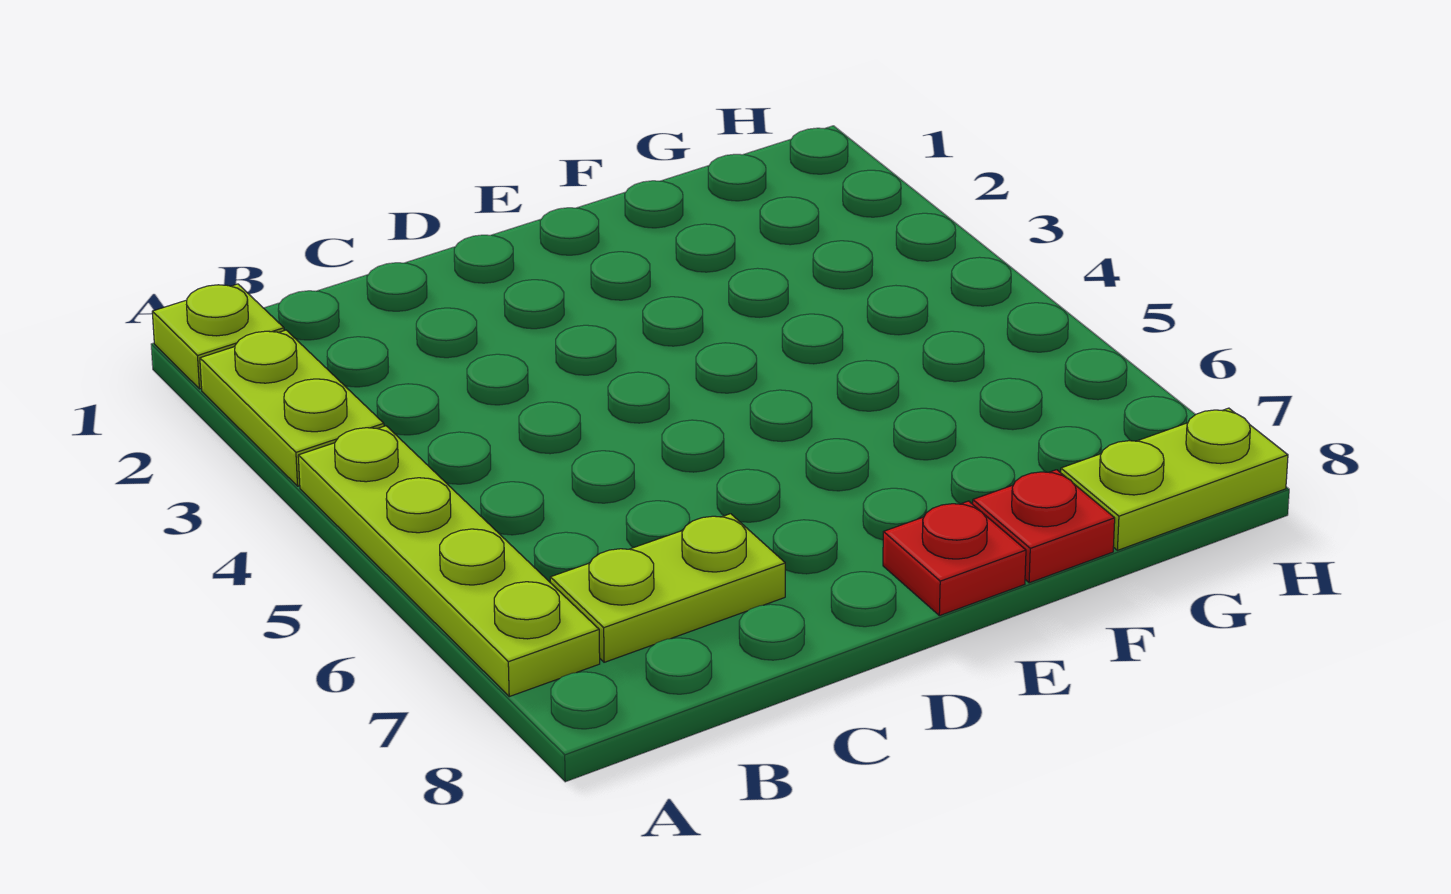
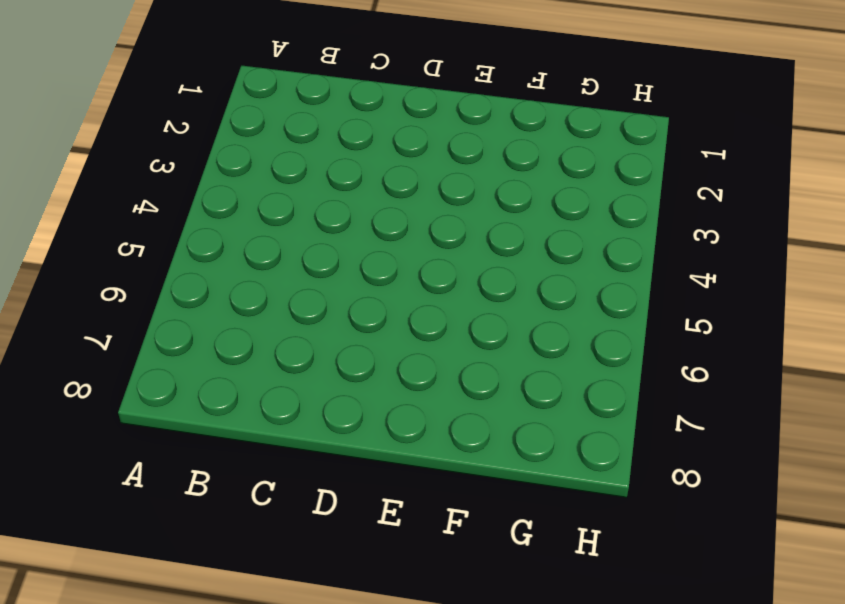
none -> lime plate A1 level 1
none -> lime plate A2:A3 level 1

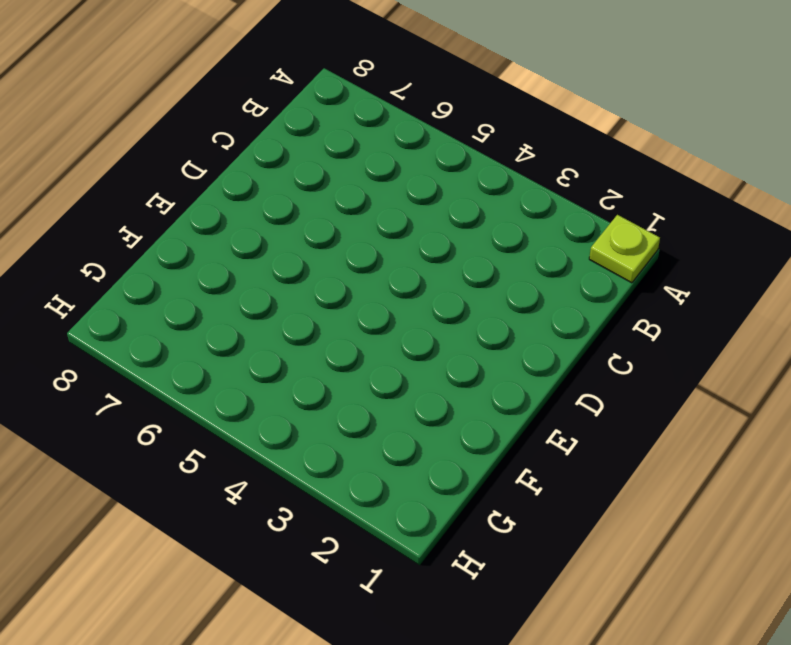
none -> lime plate A2:A3 level 1
none -> lime plate A4:A7 level 1

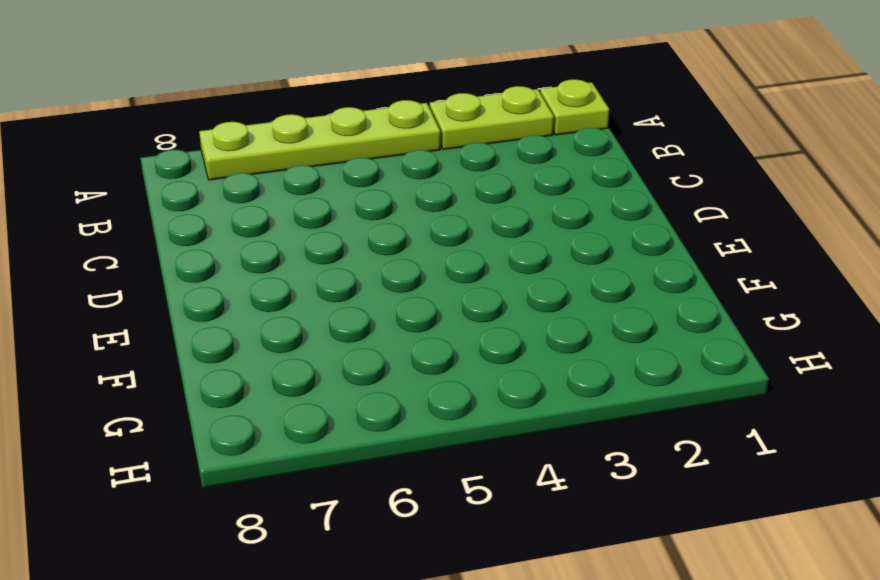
none -> lime plate B7:C7 level 1
none -> red plate E8 level 1

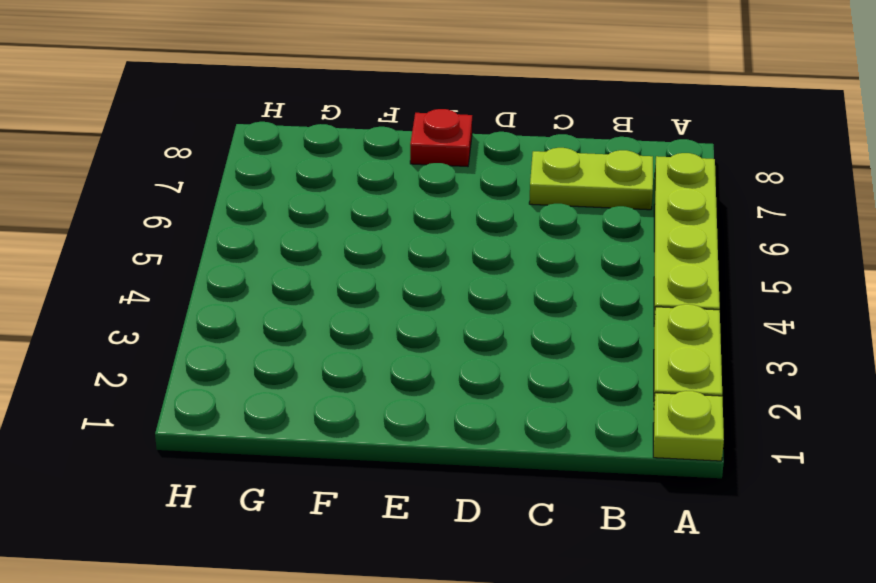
none -> red plate F8 level 1
none -> lime plate G8:H8 level 1

